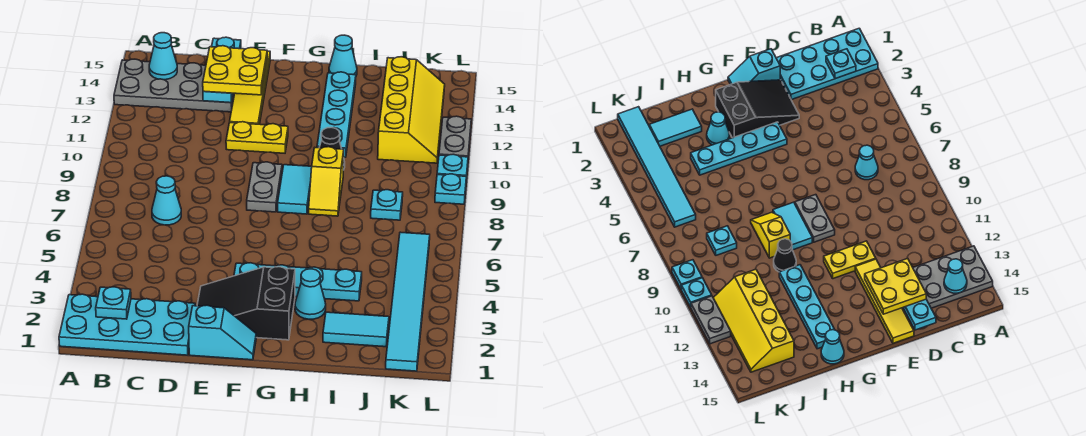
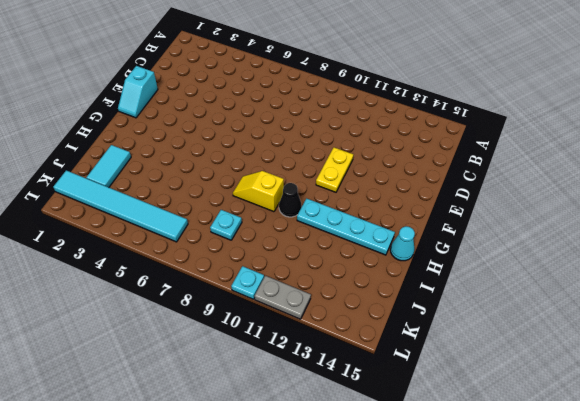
none -> cyan plate A1:D2 level 1
none -> grey plate A13:D14 level 1
none -> cyan cone C7 level 1

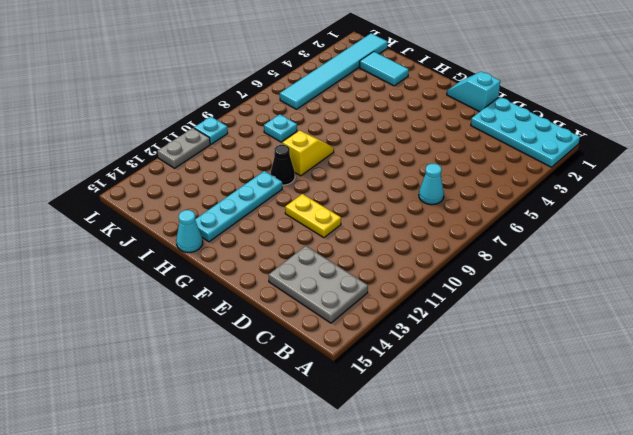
grey plate B13:D14 level 1 -> grey plate A13:D14 level 1
none -> black slope E2:G3 level 1 top G
none -> yellow tile E12:E15 level 1
none -> cyan plate F4:I4 level 1

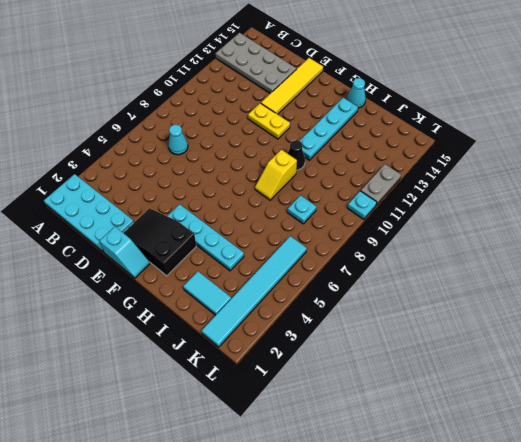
none -> grey plate F8:F9 level 1
none -> cyan tile G8:G9 level 1
none -> cyan cone H3 level 1

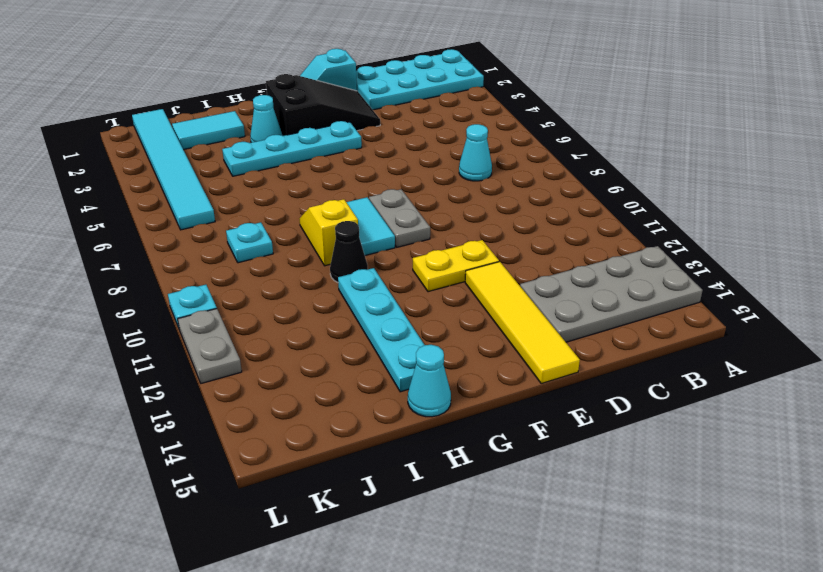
none -> yellow slope J11:K14 level 1 top J
none -> cyan plate L9 level 1
none -> cyan plate B2 level 2

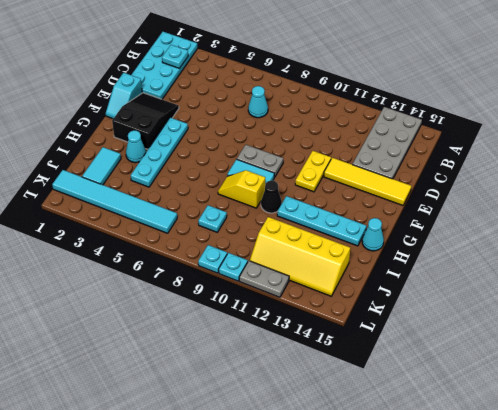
none -> cyan cone B14 level 2
none -> cyan plate D13:D15 level 2
none -> yellow plate D13:E14 level 3

